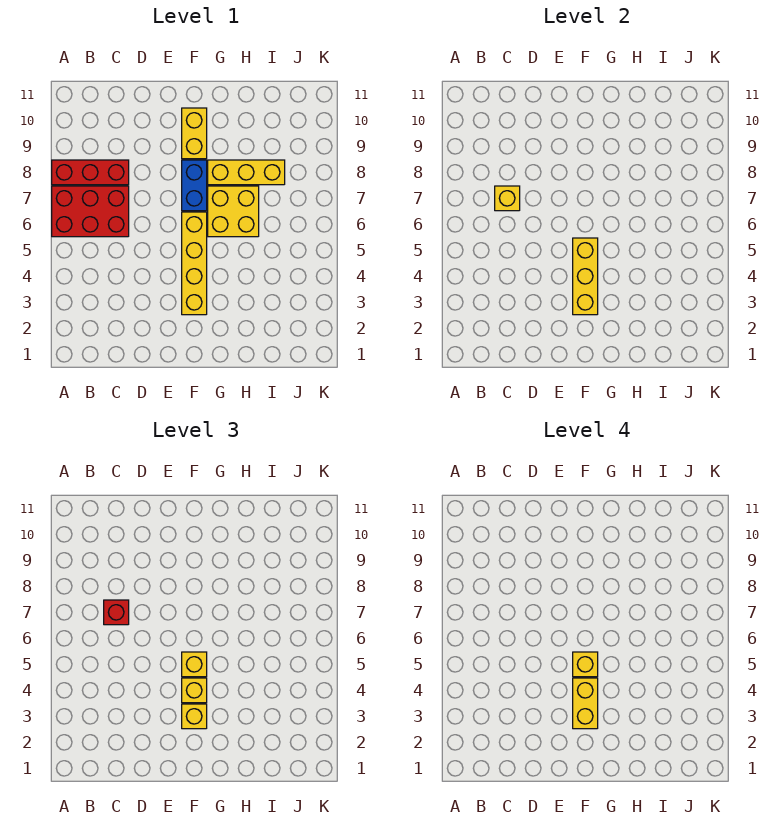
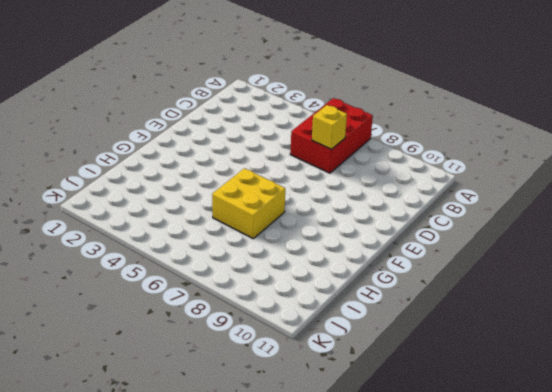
none -> red brick A8:C8 level 1
none -> yellow brick F3:F6 level 1
none -> blue brick F7:F8 level 1

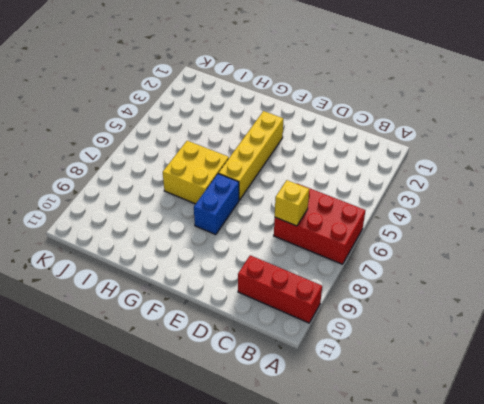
red brick A10:C10 level 1 -> red brick A8:C8 level 1
none -> yellow brick F9:F10 level 1
none -> yellow brick G8:I8 level 1
none -> yellow brick F3:F5 level 2

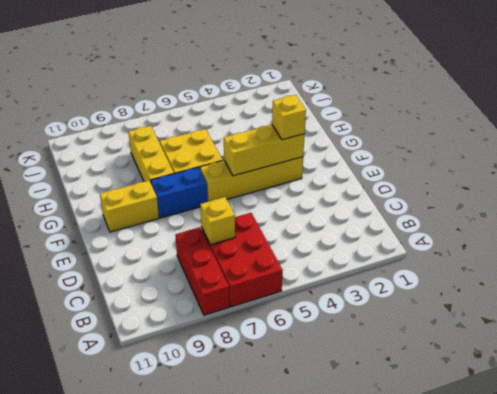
none -> red brick C7 level 3
none -> yellow brick F4 level 3
none -> yellow brick F5 level 3

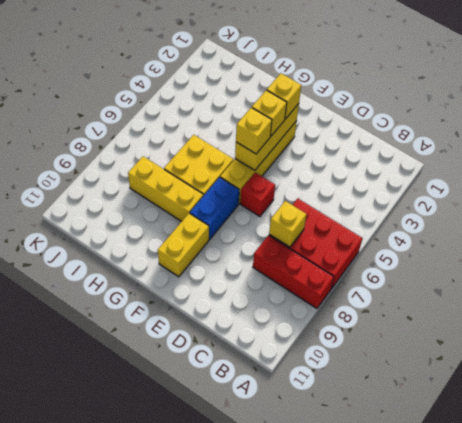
red brick E6 level 1 -> red brick C7 level 3
none -> yellow brick F3:F4 level 4
none -> yellow brick F5 level 4

